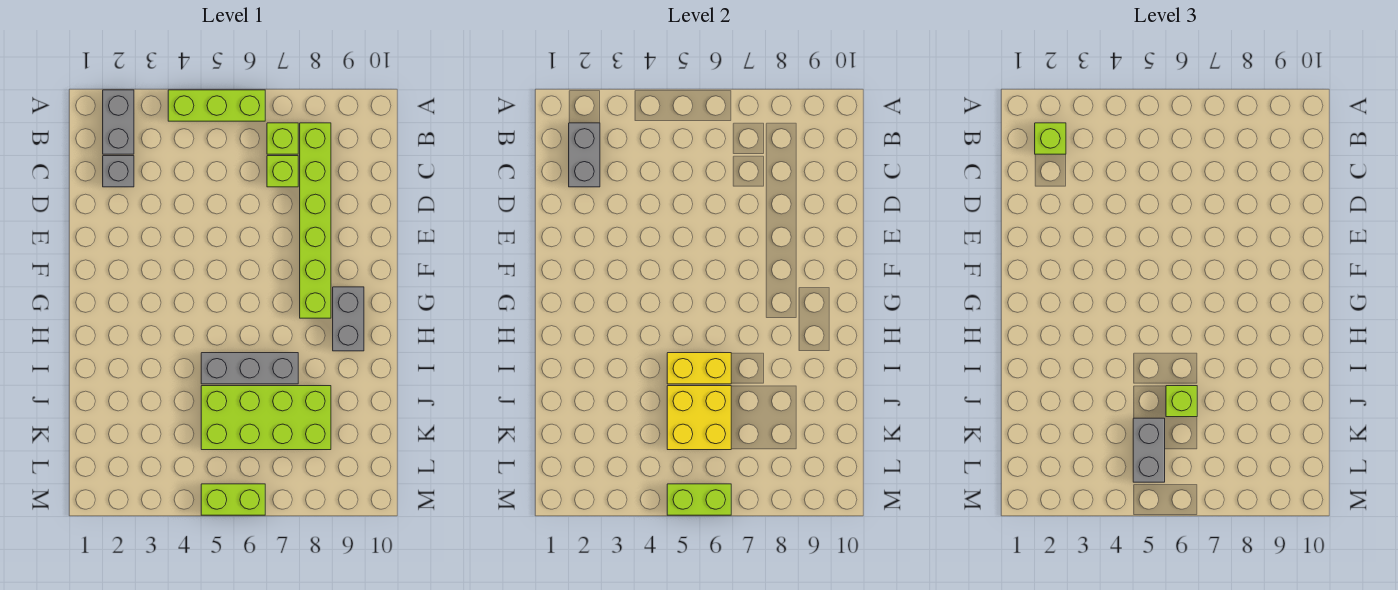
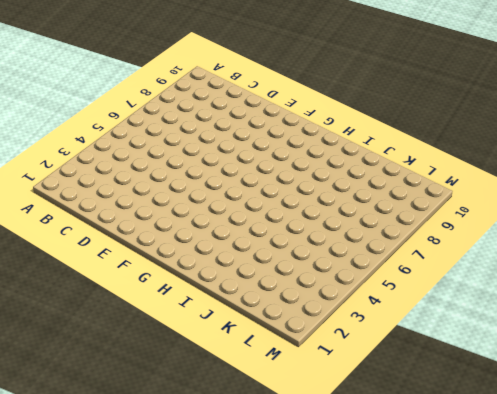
none -> grey brick A2:B2 level 1
none -> lime brick A4:A6 level 1
none -> lime brick B7 level 1

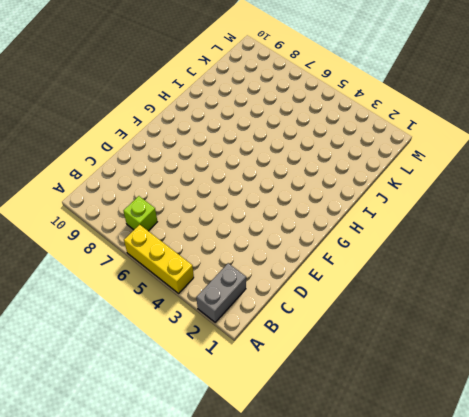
yellow brick A4:A6 level 1 -> lime brick A4:A6 level 1
none -> lime brick B8:G8 level 1
none -> grey brick C2 level 1
none -> lime brick C7 level 1

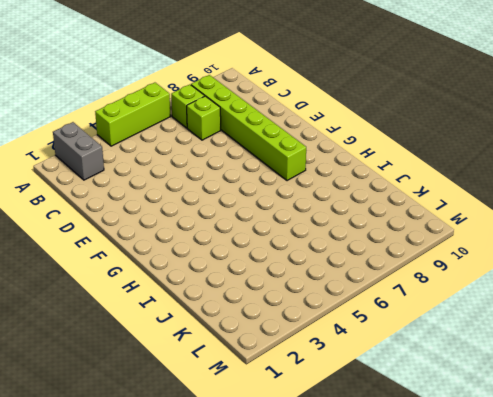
none -> grey brick C2 level 1
none -> grey brick G9:H9 level 1
none -> grey brick I5:I7 level 1

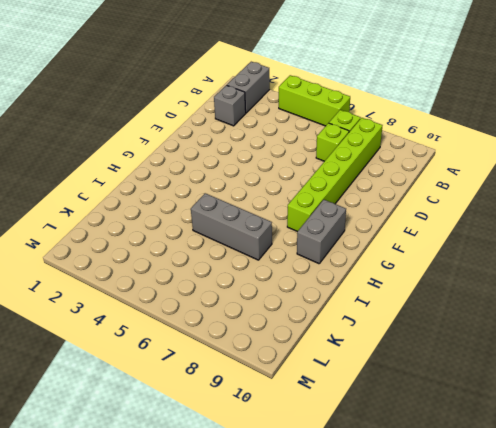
none -> lime brick J5:K8 level 1
none -> lime brick M5:M6 level 1
none -> grey brick B2:C2 level 2

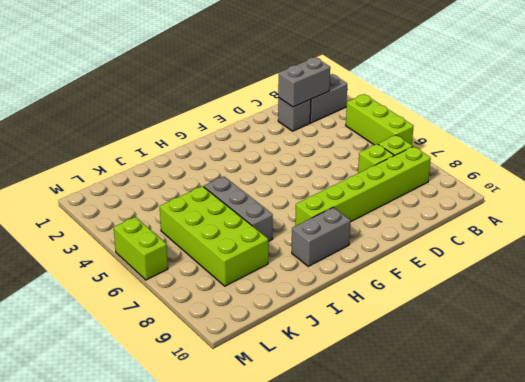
none -> yellow brick I5:I6 level 2
none -> yellow brick J5:K6 level 2
none -> lime brick M5:M6 level 2

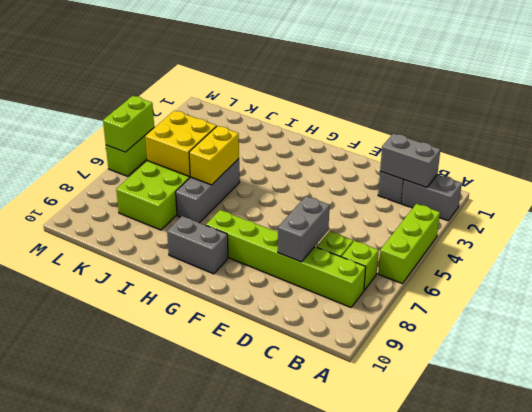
grey brick D7:D8 level 2 -> grey brick K5:L5 level 3
none -> lime brick B2 level 3
none -> lime brick J6 level 3

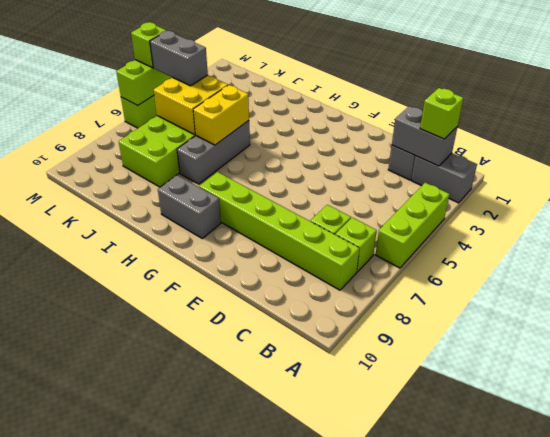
lime brick M5 level 3 -> lime brick J6 level 3

